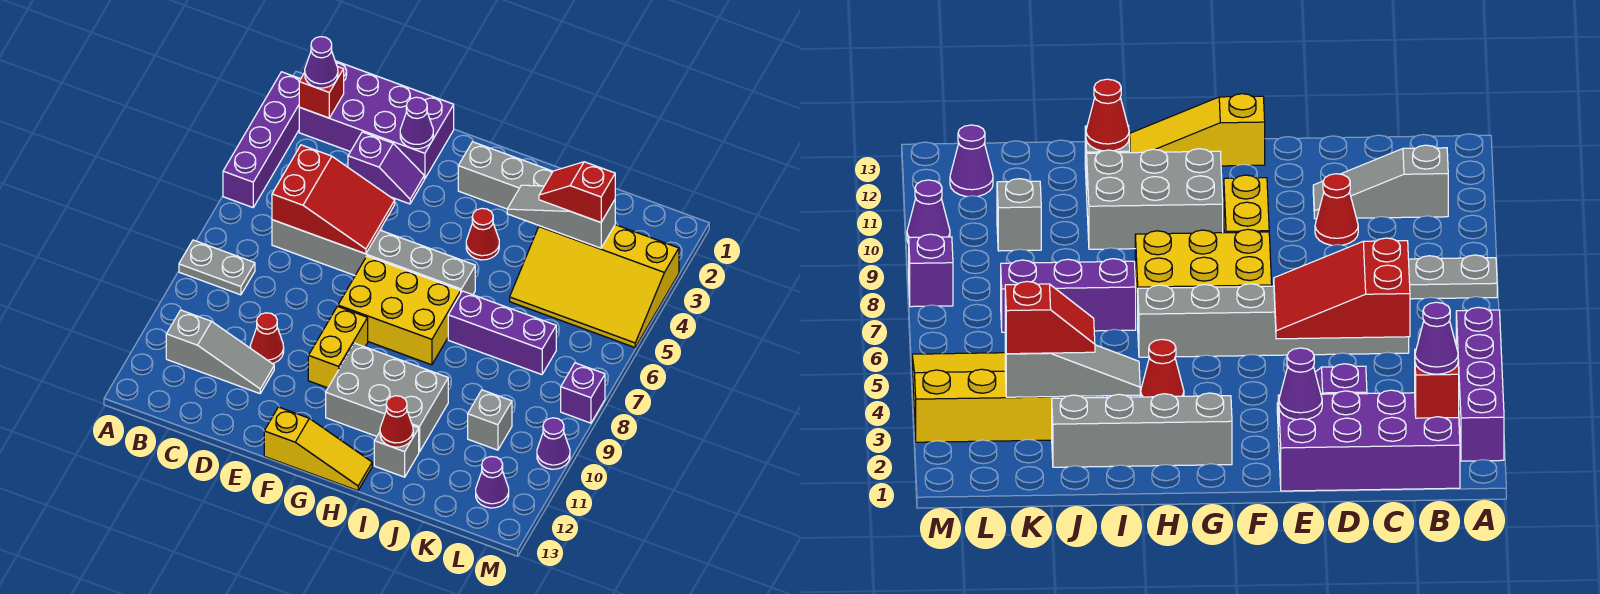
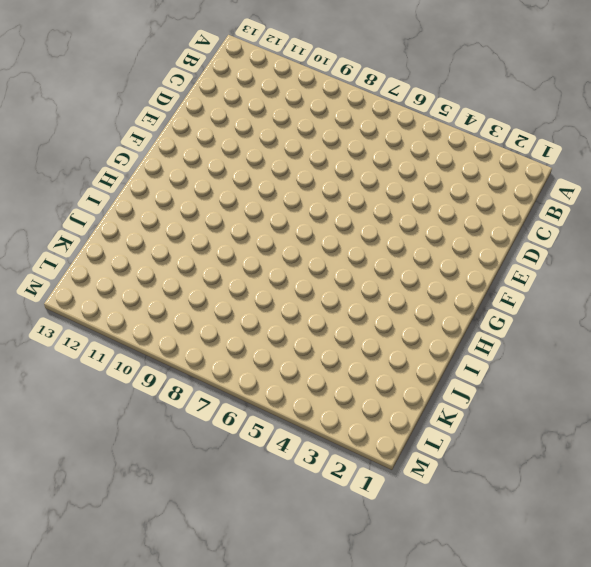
none -> purple brick A2:A5 level 1
none -> grey plate A8:B8 level 1
none -> purple brick B1:E2 level 1

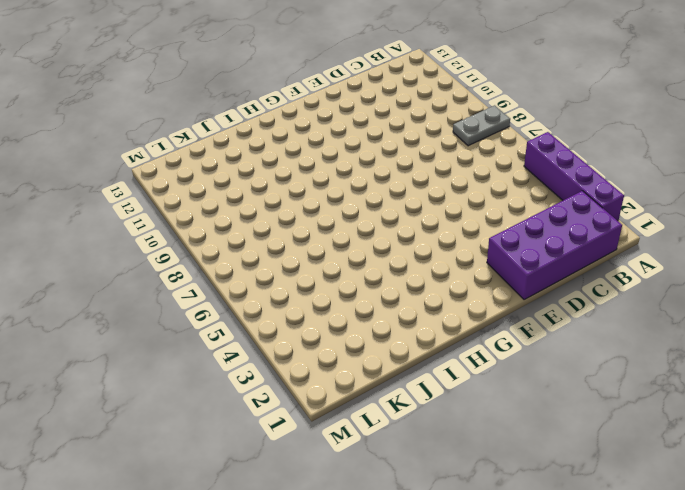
none -> grey slope B11:D11 level 1 top B
none -> grey brick C6:H6 level 1
none -> purple slope D3:E3 level 1 top D

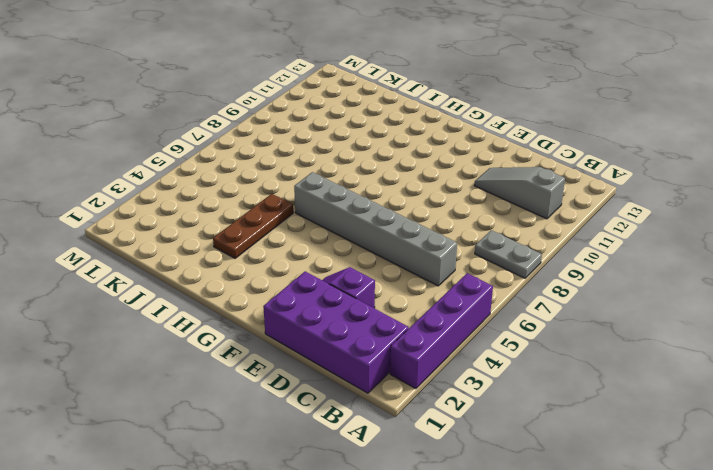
brown plate I3:I5 level 1 -> none
none -> red cone D10 level 1
none -> yellow brick F7:H8 level 1
none -> yellow brick F9:F10 level 1

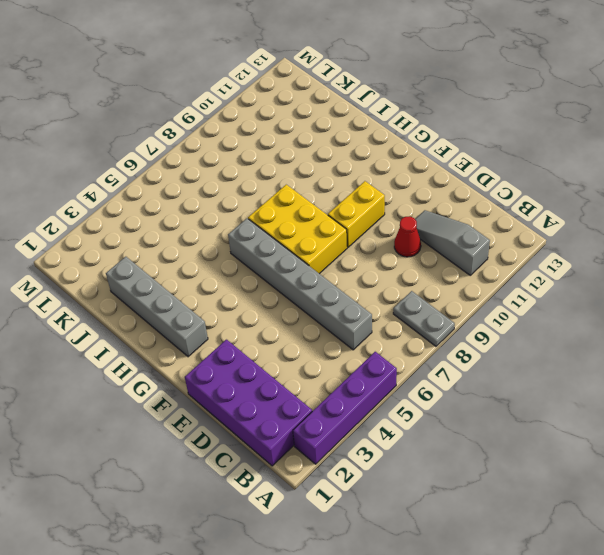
none -> purple slope D3:E3 level 1 top D
none -> yellow slope F13:H13 level 1 top F
none -> grey brick G10:I11 level 1

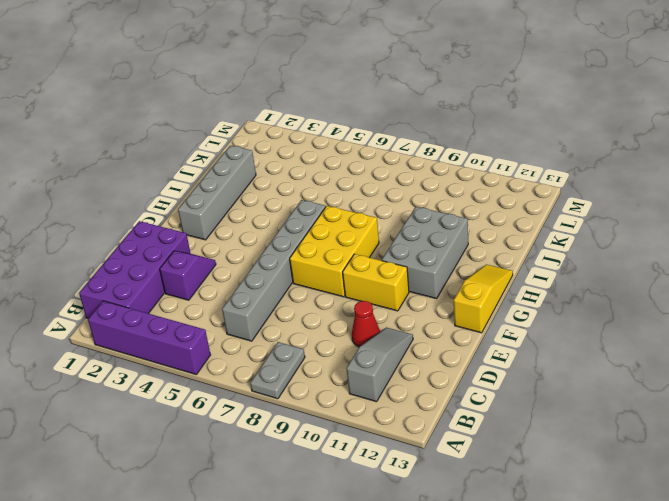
none -> red cone H4 level 1
none -> purple brick I7:K7 level 1
none -> grey brick I12 level 1

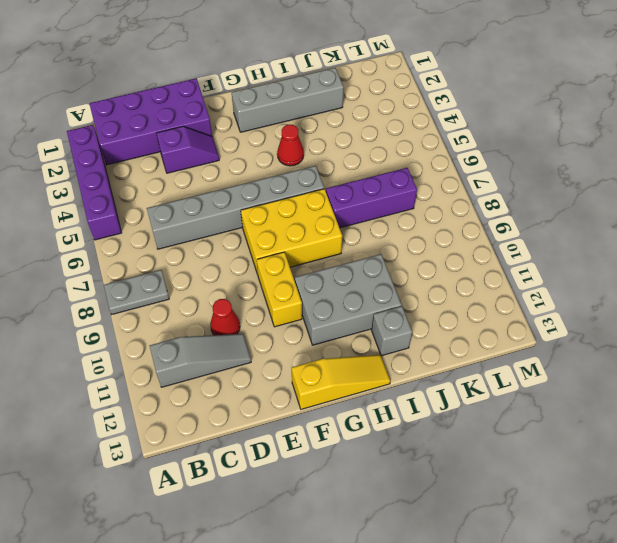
none -> yellow slope J3:M5 level 1 top 3
none -> grey brick K10 level 1
none -> purple cone L12 level 1

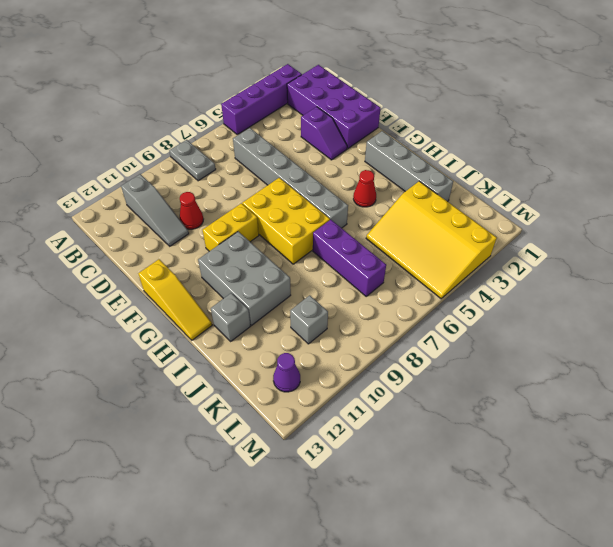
none -> purple brick M8 level 1
none -> purple cone M10 level 1
none -> red brick B2 level 2

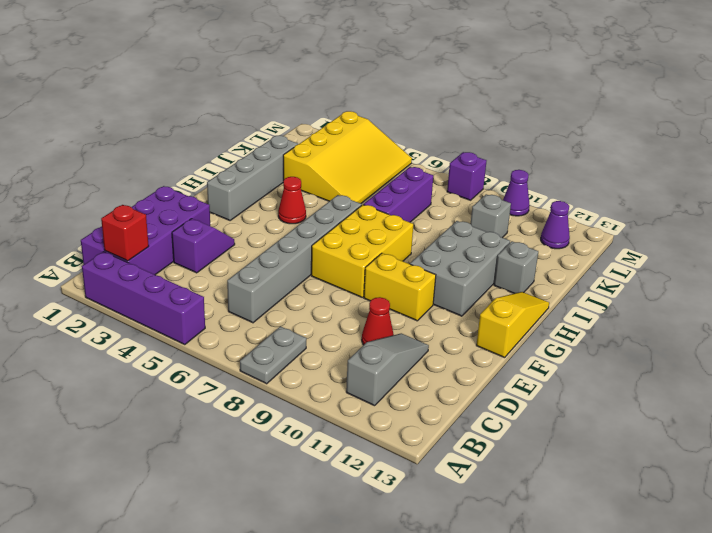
none -> red slope C5:E6 level 2 top C
none -> purple cone E2 level 2
none -> grey slope I3:K3 level 2 top K

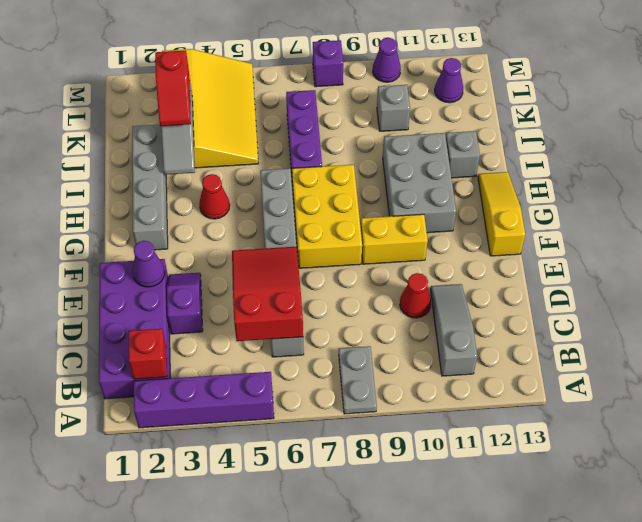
none -> red cone I12 level 2
none -> purple cone B2 level 3

